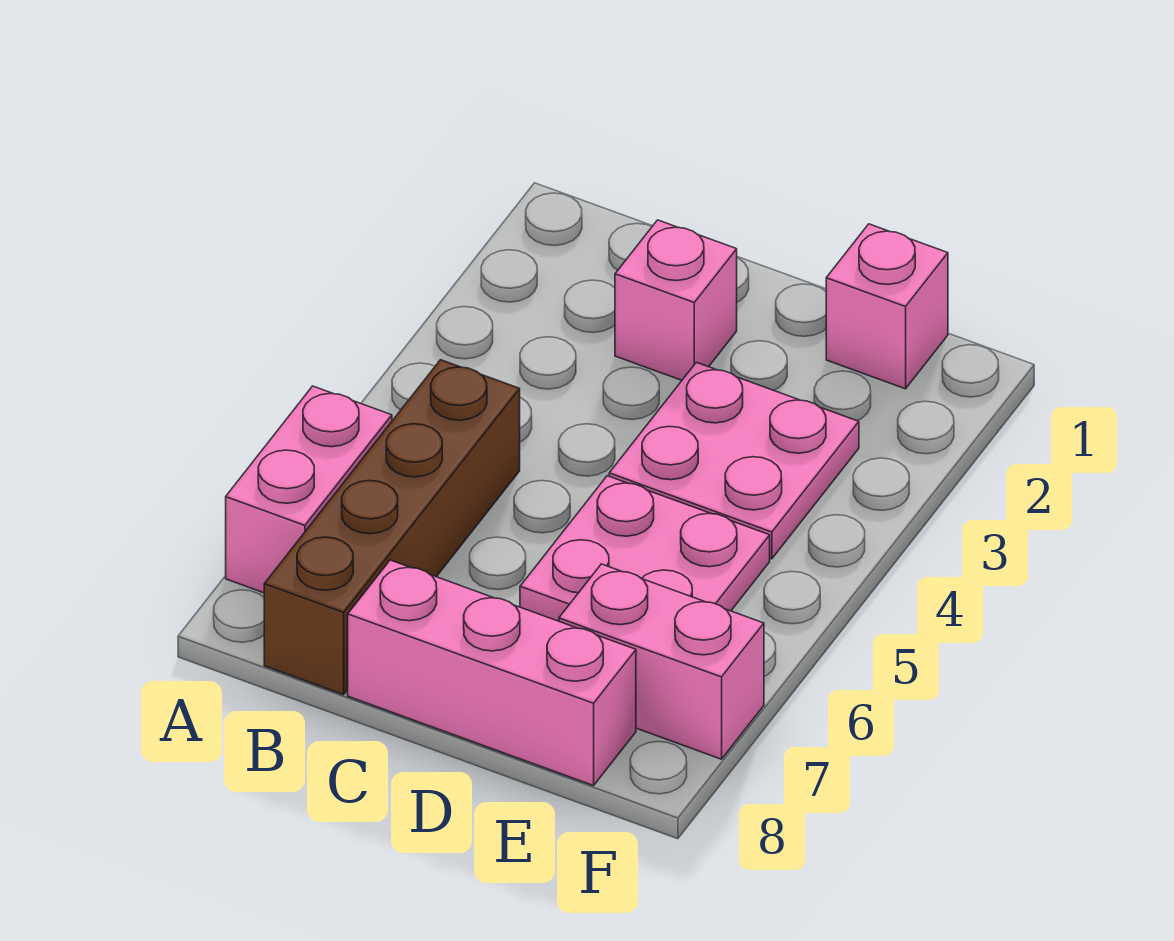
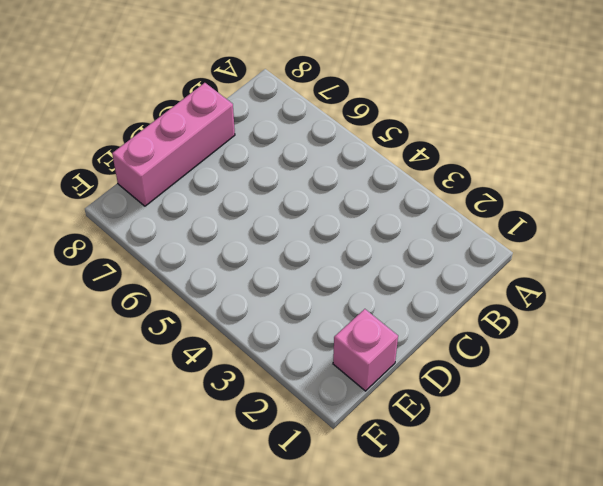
none -> pink brick A6:A7 level 1
none -> brown brick B5:B8 level 1

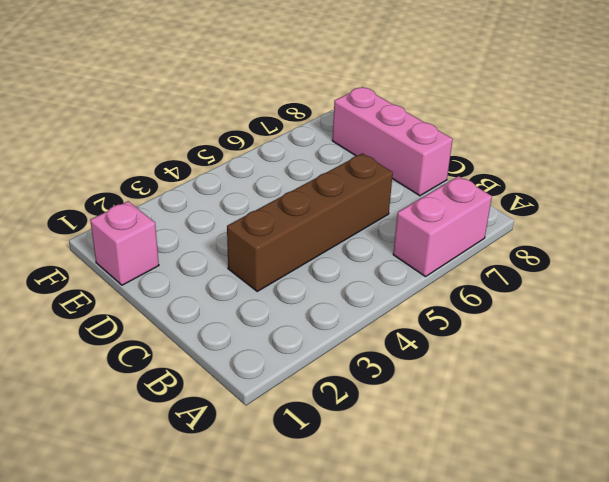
brown brick C3:C6 level 1 -> brown brick B5:B8 level 1
none -> pink brick C2 level 1
none -> pink plate D3:E4 level 1

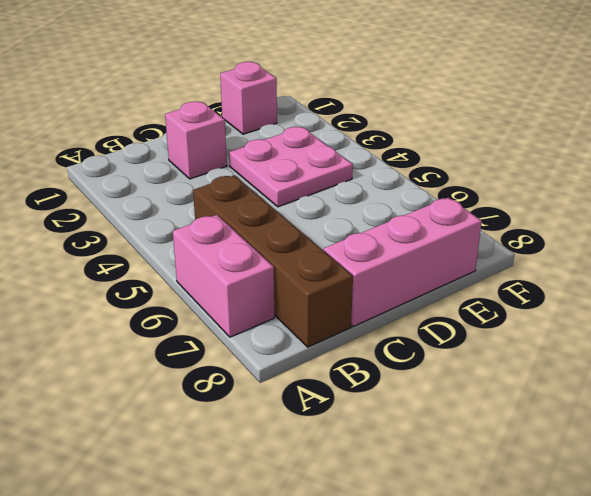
none -> pink plate D5:E6 level 1
none -> pink brick E7:F7 level 1

